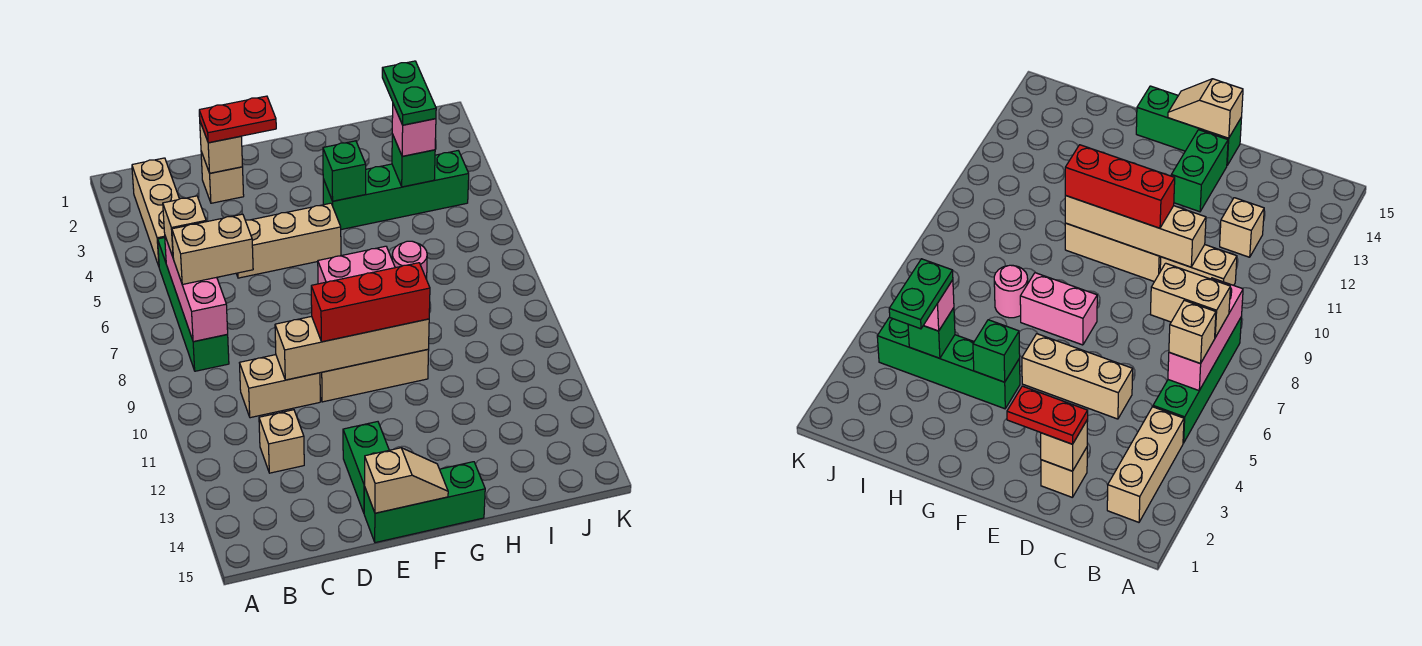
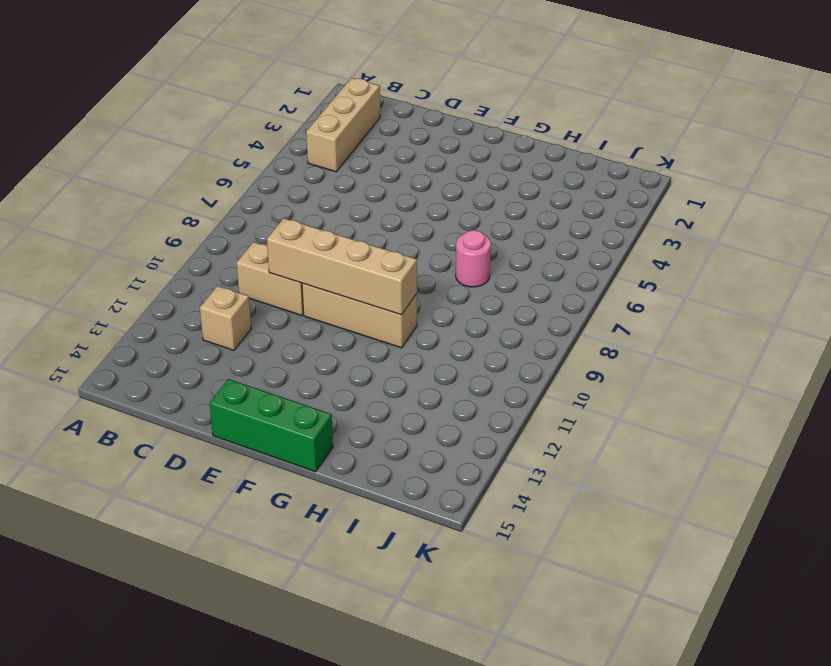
none -> green brick B5:B8 level 1
none -> tan brick D2 level 1
none -> tan brick D5:F5 level 1

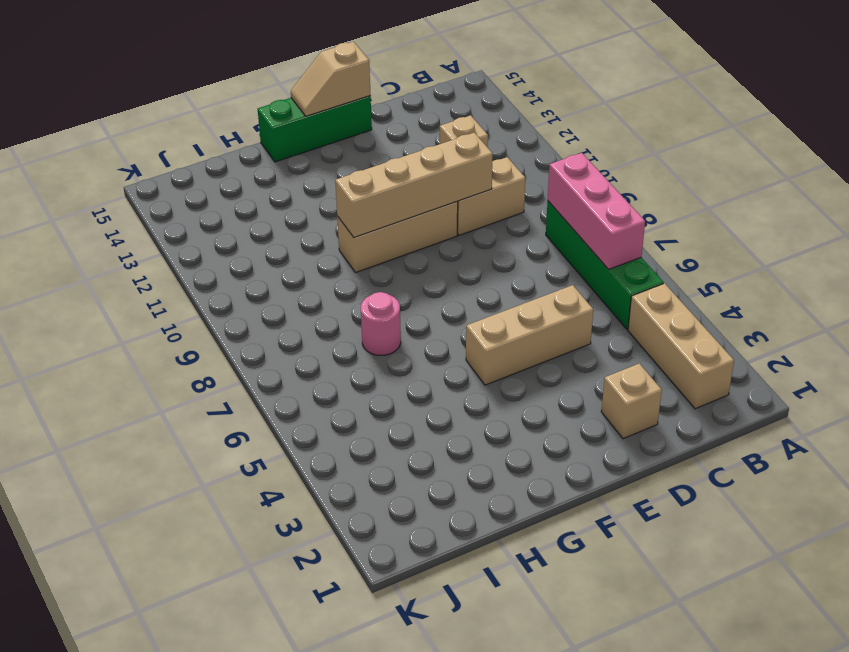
none -> green brick E13:E14 level 1
none -> pink brick F7:G7 level 1
none -> green brick G4:J4 level 1

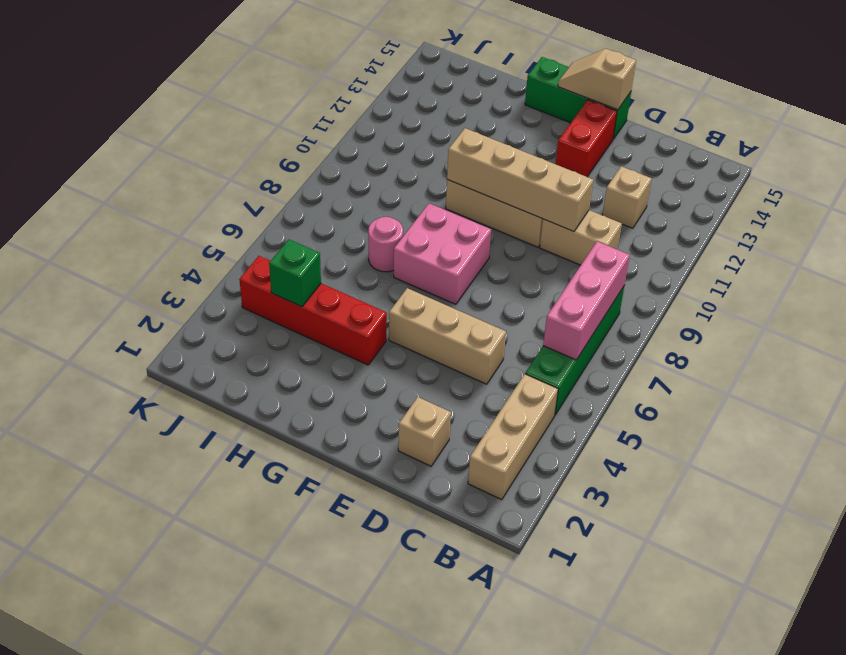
red brick E13:E14 level 1 -> green brick E13:E14 level 1
pink brick F7:G8 level 1 -> pink brick F7:G7 level 1
red brick G4:J4 level 1 -> green brick G4:J4 level 1
none -> tan brick D2 level 2
none -> green brick G4 level 2
none -> tan brick B6 level 3

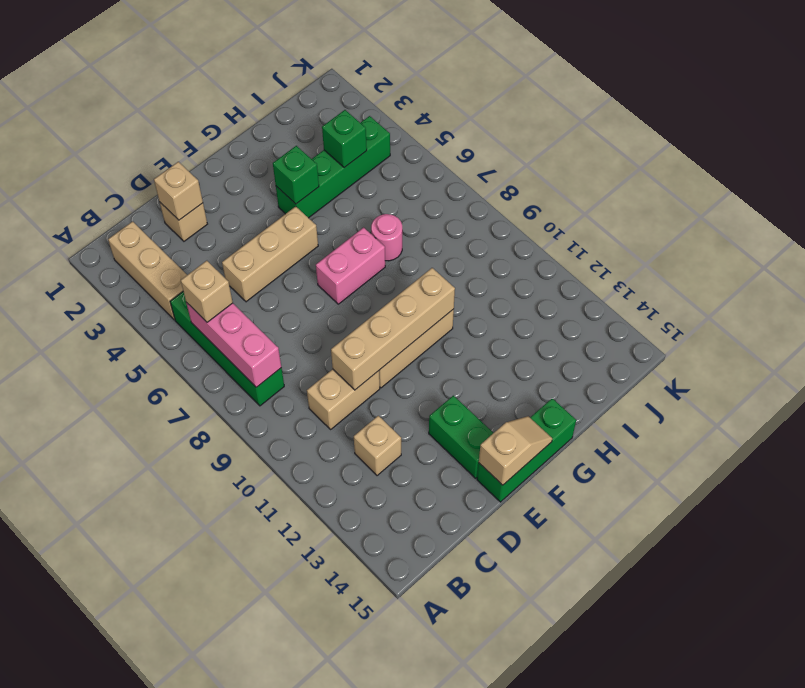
none -> tan brick B7:C7 level 3
none -> red plate D2:E2 level 3
none -> red brick E10:G10 level 3

